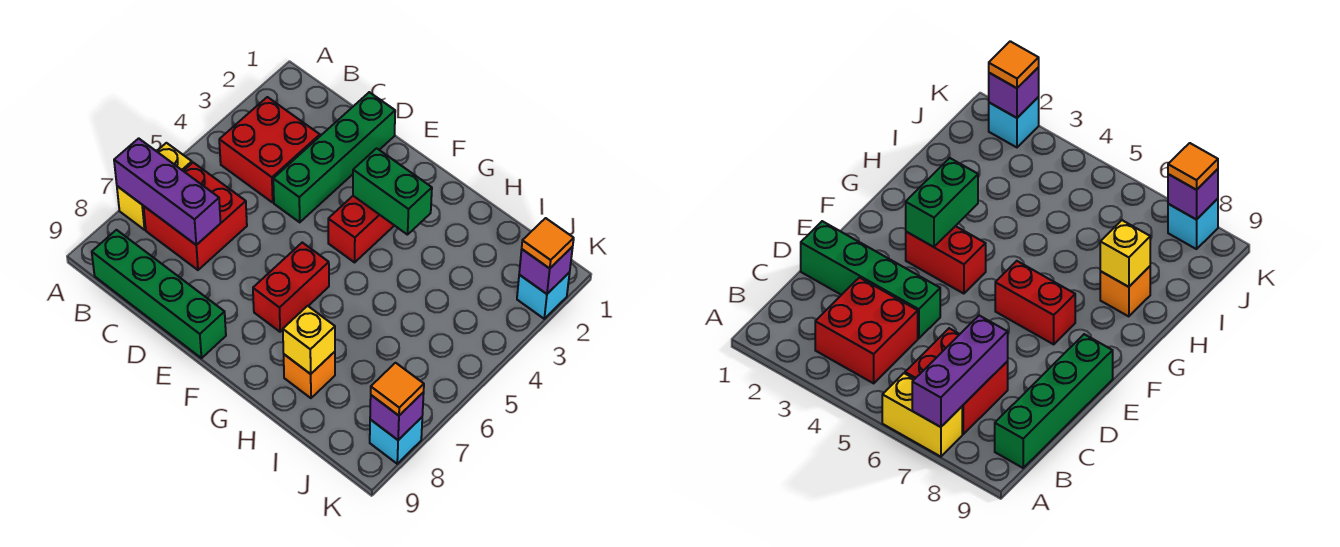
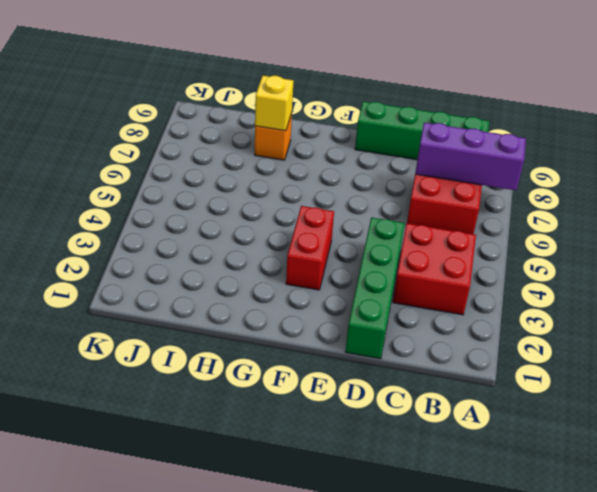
none -> yellow brick A6:A7 level 1
none -> red brick F6:F7 level 1
none -> cyan brick K2 level 1

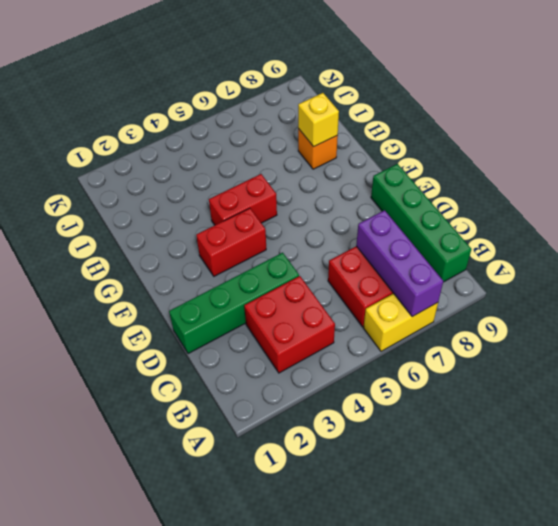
red brick G4:G5 level 1 -> red brick F6:F7 level 1
none -> cyan brick K2 level 1
none -> cyan brick K8 level 1
none -> green brick F3:G3 level 2

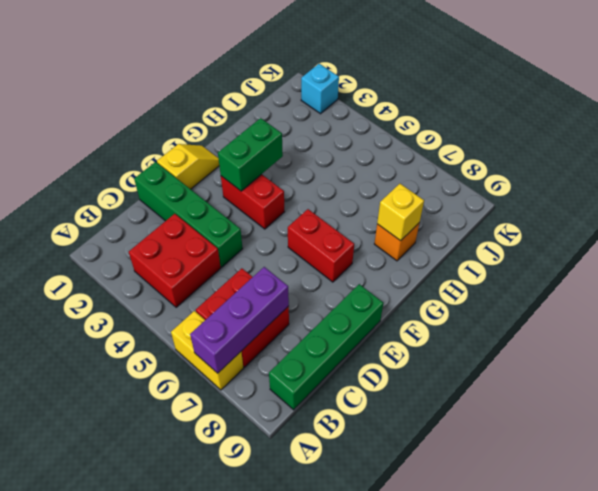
yellow slope E1:F1 level 1 top E -> none
none -> cyan brick K8 level 1
none -> purple brick K2 level 2
none -> purple brick K8 level 2

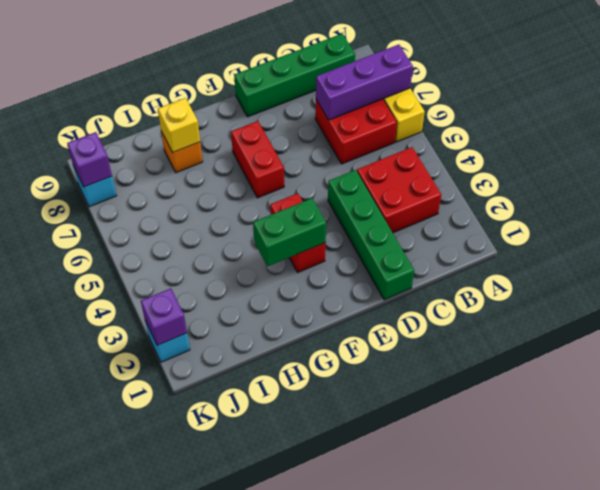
none -> orange tile K2 level 3
none -> orange tile K8 level 3

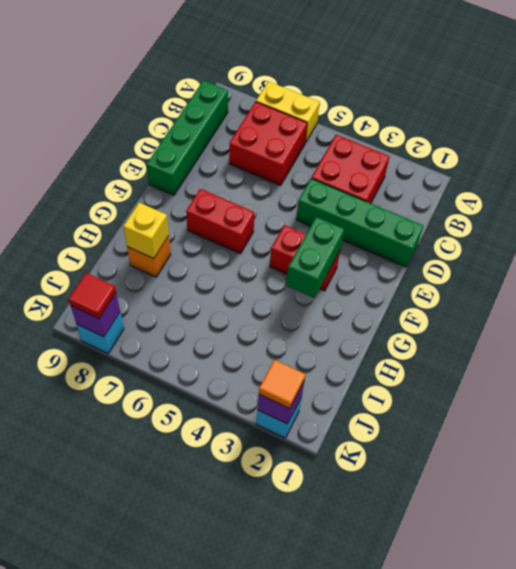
red tile K8 level 3 -> orange tile K8 level 3
none -> purple brick A7:C7 level 2

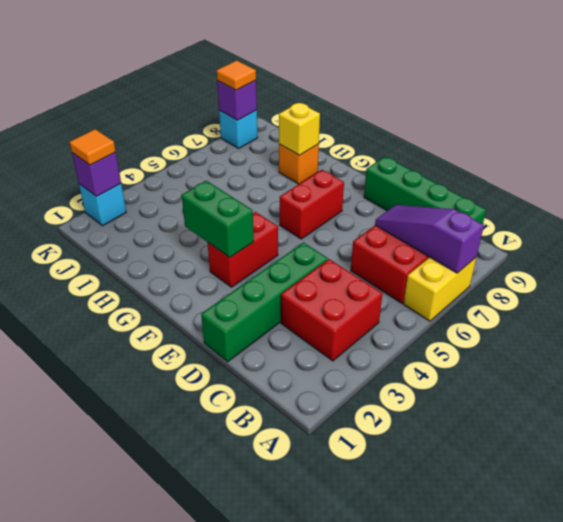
purple slope A7:C7 level 2 top A -> purple brick A7:C7 level 2

